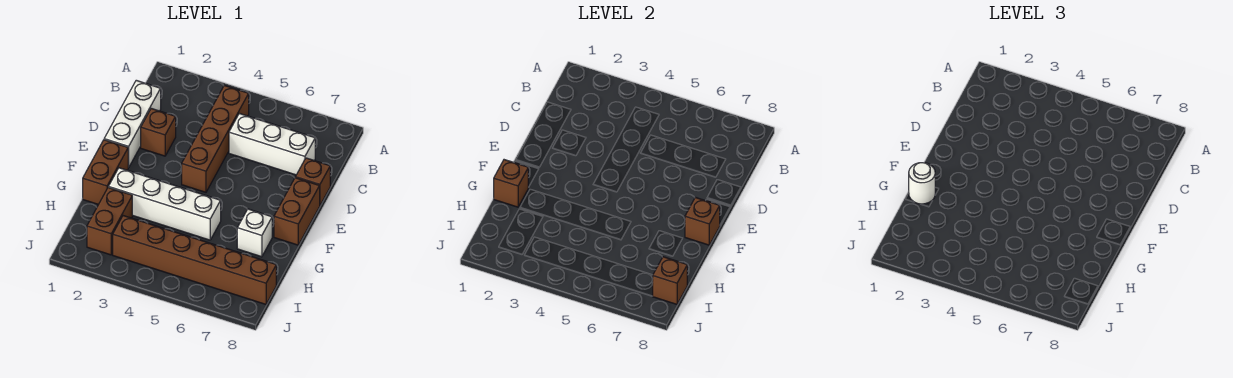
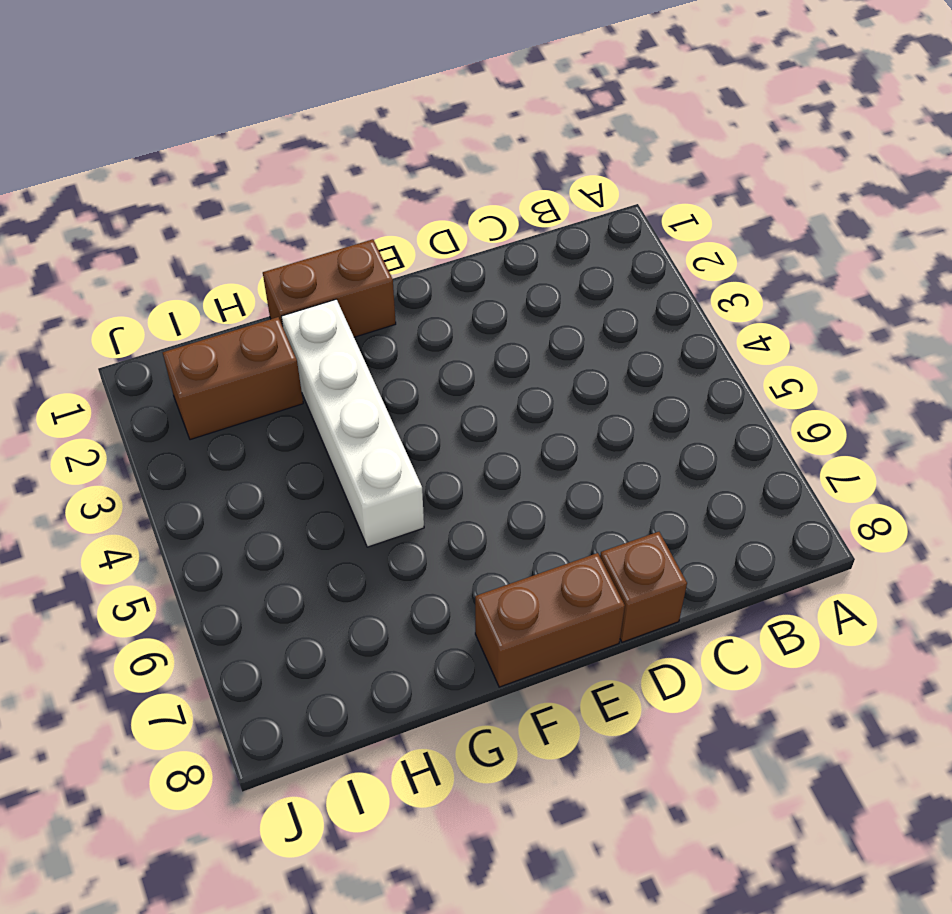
none -> brown brick B4:E4 level 1
none -> white brick C1:E1 level 1
none -> white brick C5:C7 level 1

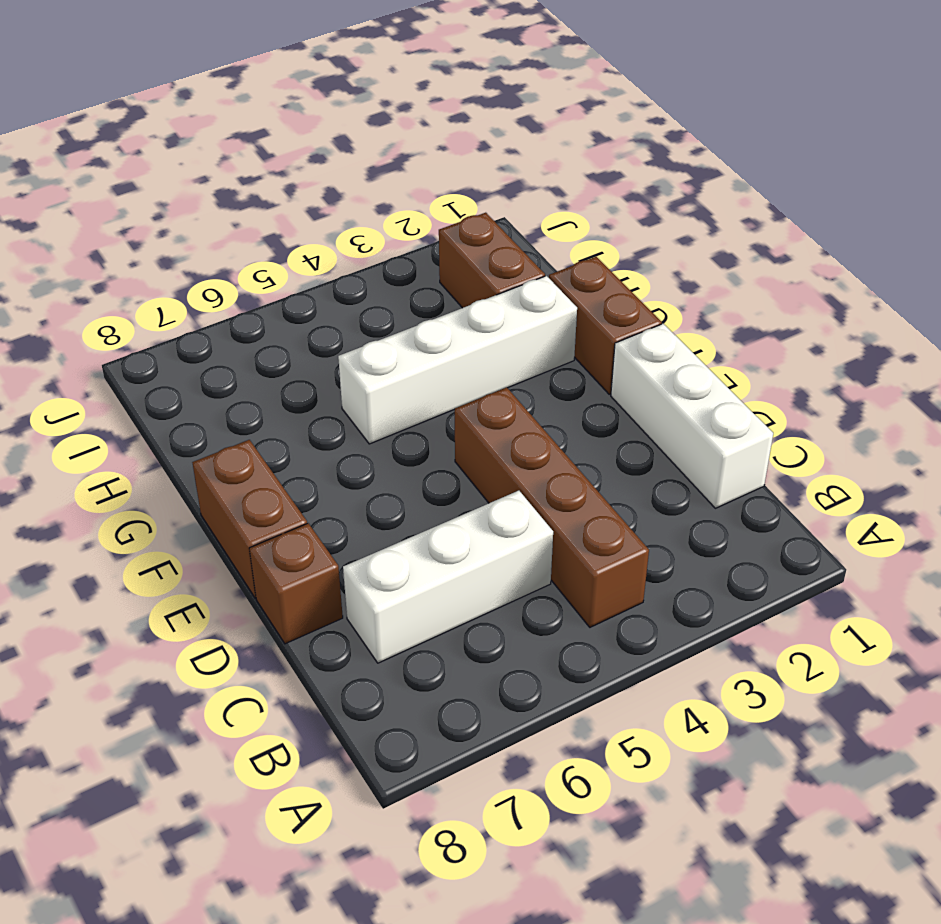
none -> brown brick D2 level 1
none -> white brick G7 level 1
none -> brown brick I3:I8 level 1

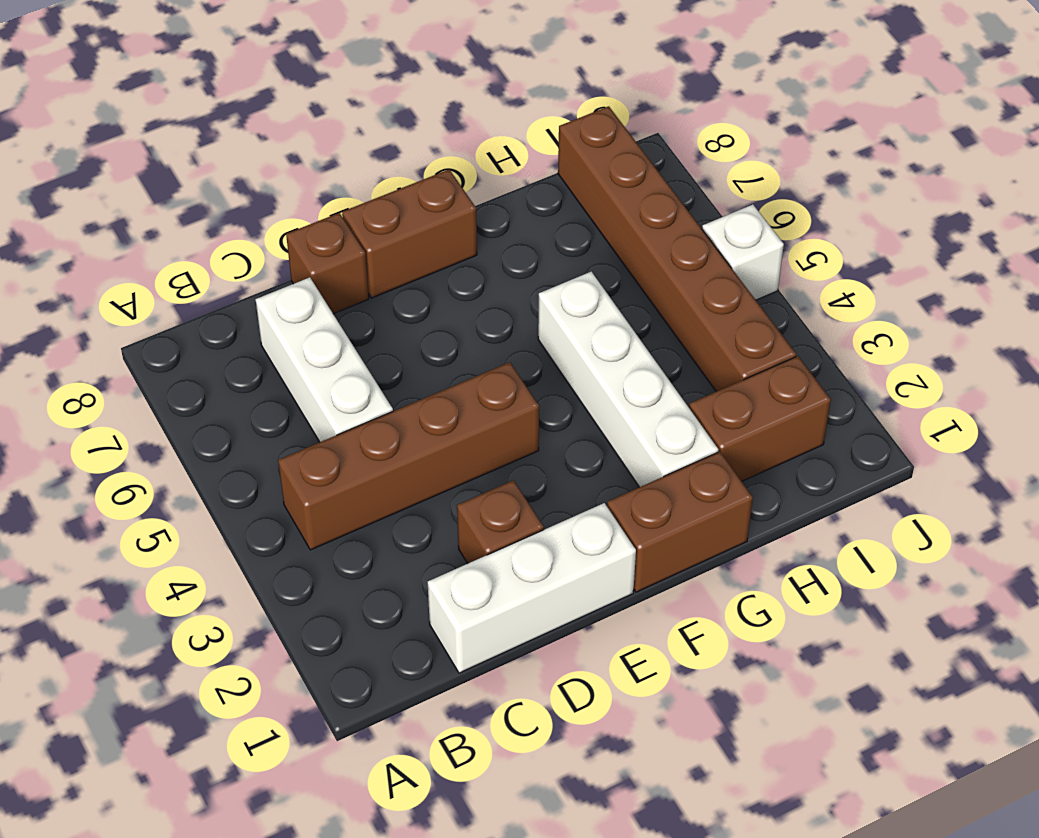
white brick J5 level 1 -> white brick G7 level 1
none -> brown brick F8 level 2
none -> brown brick G1 level 2
none -> brown brick I8 level 2

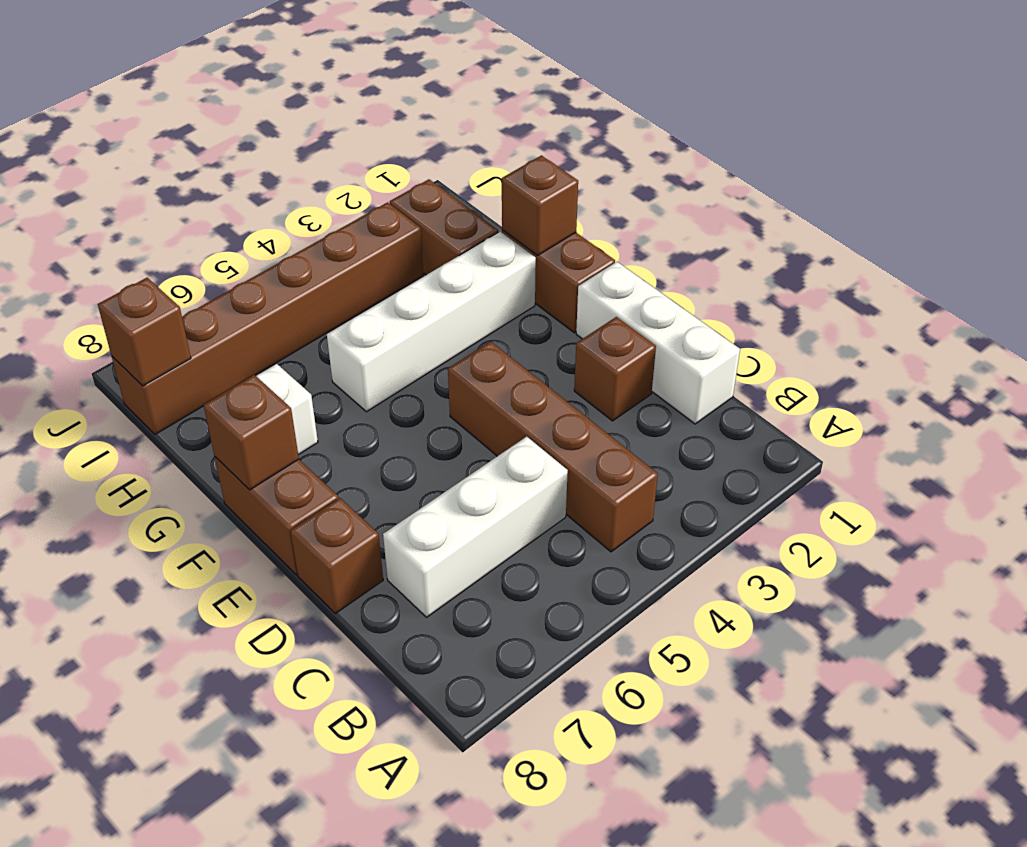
none -> white round brick G1 level 3

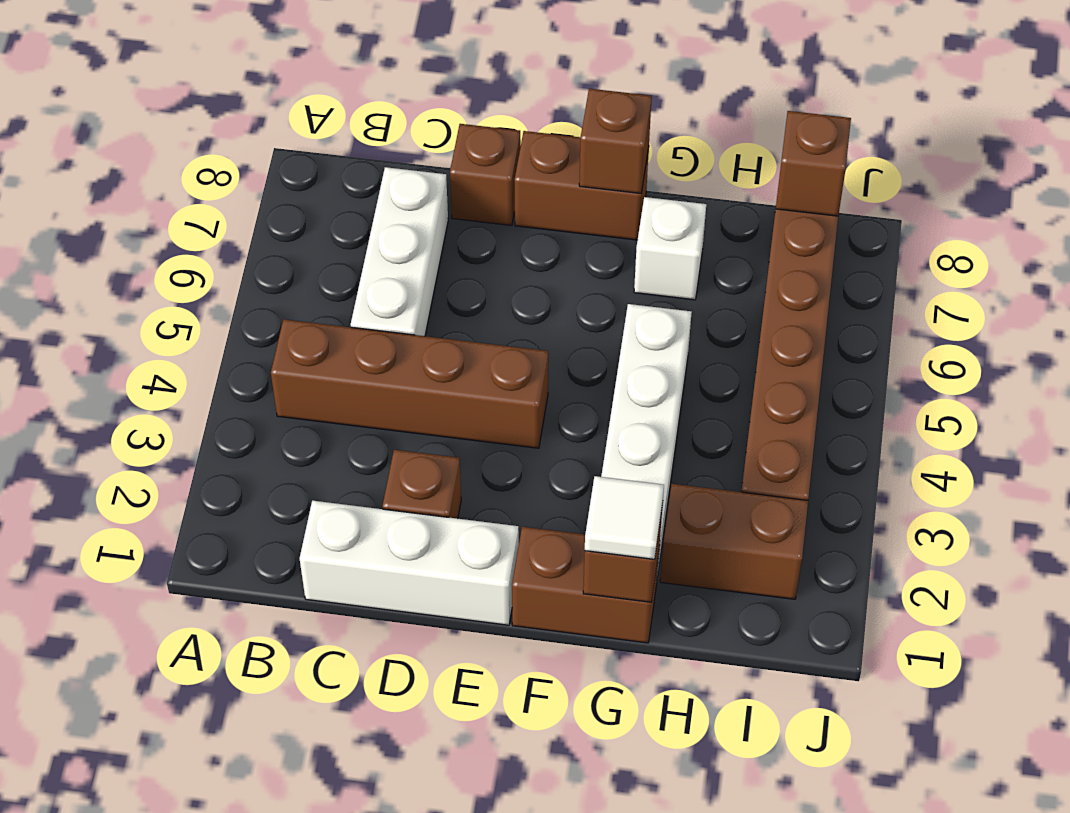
white tile G1 level 3 -> white round brick G1 level 3

